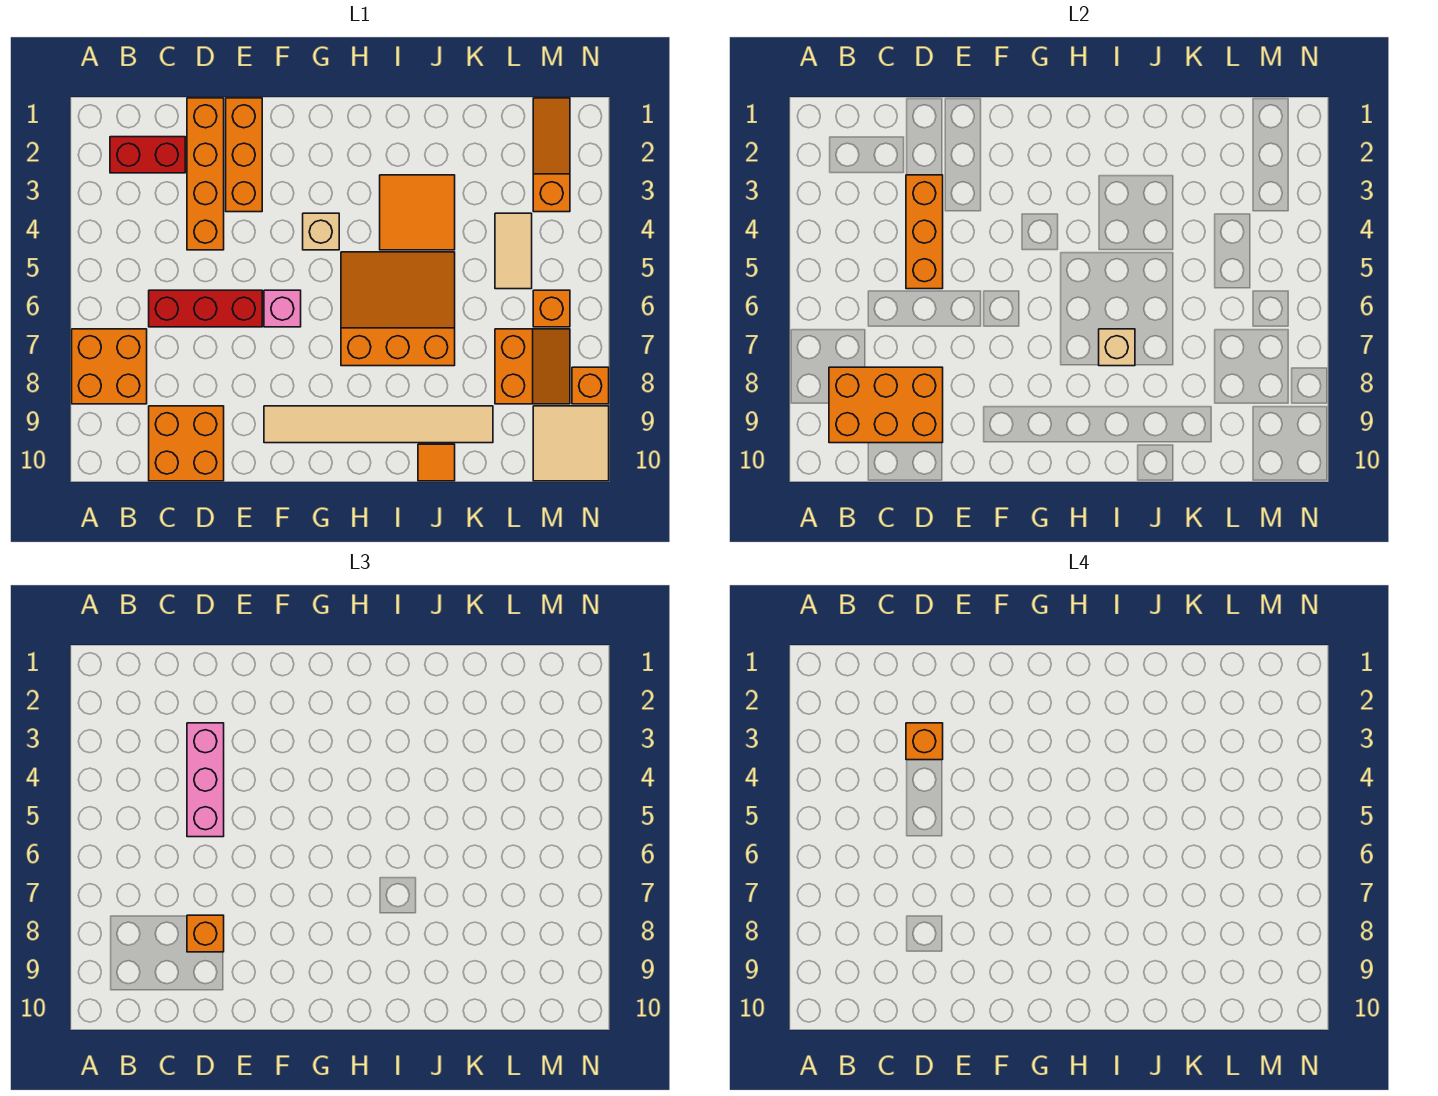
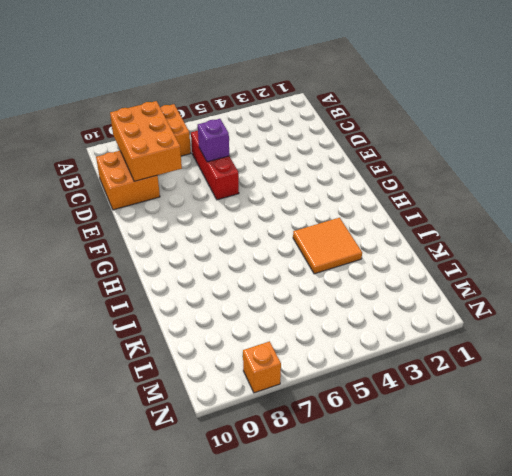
purple brick D6 level 2 -> none
none -> red brick B2:C2 level 1
none -> orange brick D1:D4 level 1
none -> orange brick E1:E3 level 1

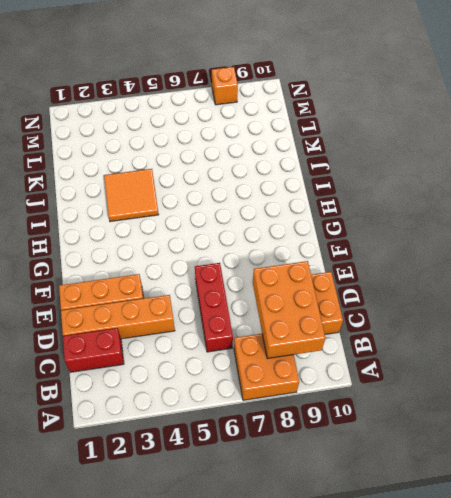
red brick C1:C2 level 1 -> red brick B2:C2 level 1
none -> pink brick F6 level 1
none -> tan tile F9:K9 level 1
none -> tan brick G4 level 1

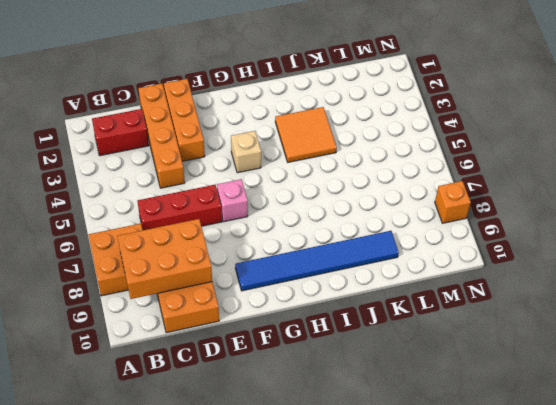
blue tile F9:K9 level 1 -> tan tile F9:K9 level 1
none -> orange slope H5:J7 level 1 top 7
none -> orange tile J10 level 1
none -> tan tile L4:L5 level 1

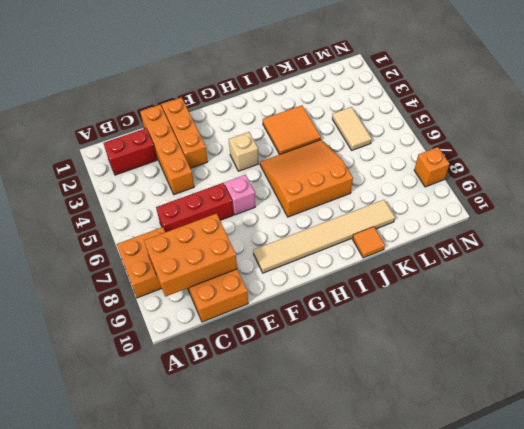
none -> orange slope L7:M8 level 1 top L
none -> orange slope M1:M3 level 1 top 3
none -> orange brick M6 level 1

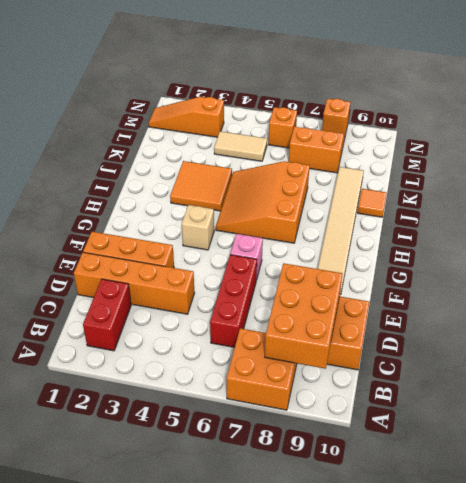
none -> tan tile M9:N10 level 1
none -> orange brick D3:D5 level 2
none -> tan brick I7 level 2

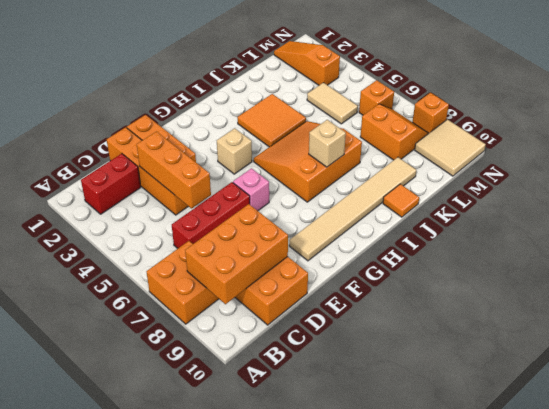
none -> pink brick D3:D5 level 3
none -> orange brick D8 level 3
none -> orange brick D3 level 4

